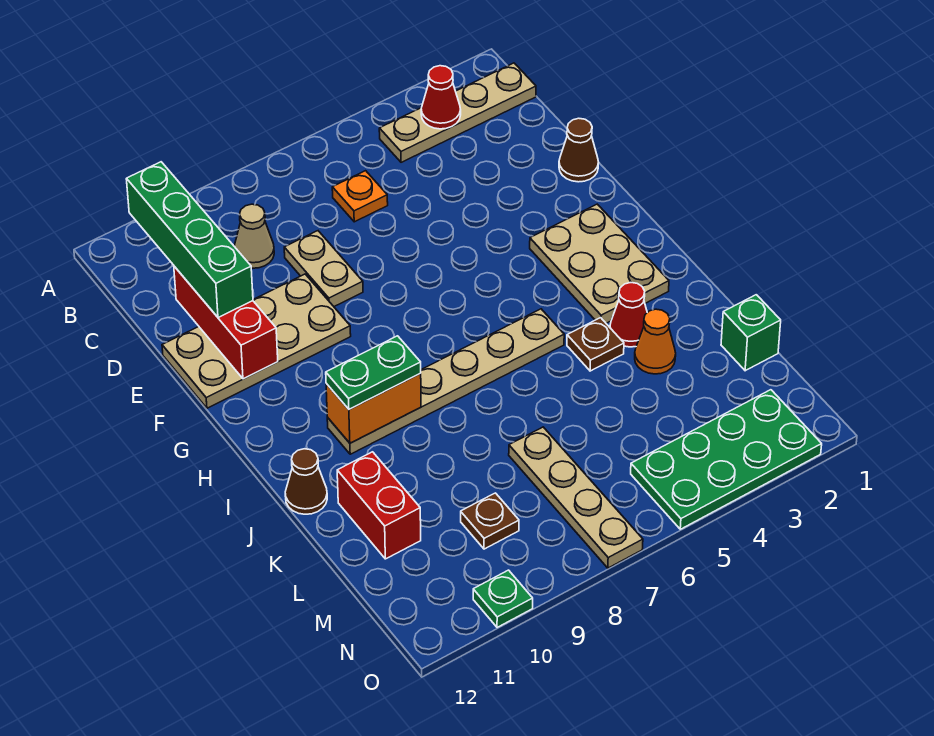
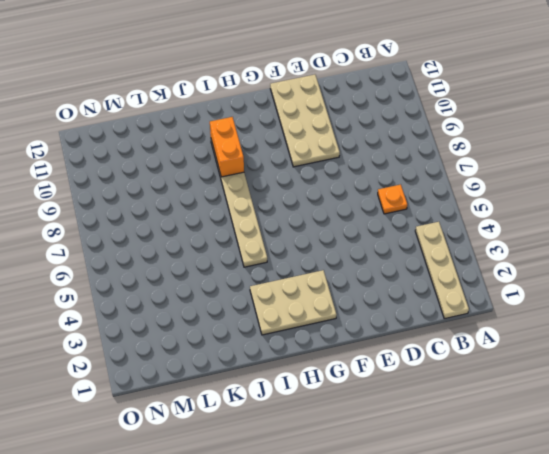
none -> tan cone C9 level 1
none -> tan plate D8:E8 level 1
none -> brown cone E1 level 1

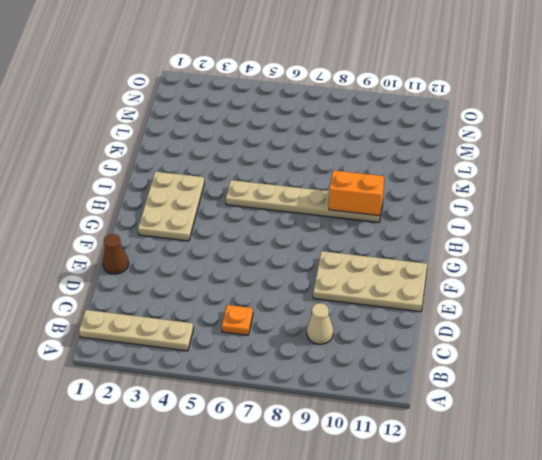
none -> tan plate D8:E8 level 1
none -> red cone J3 level 1
none -> brown plate J4 level 1

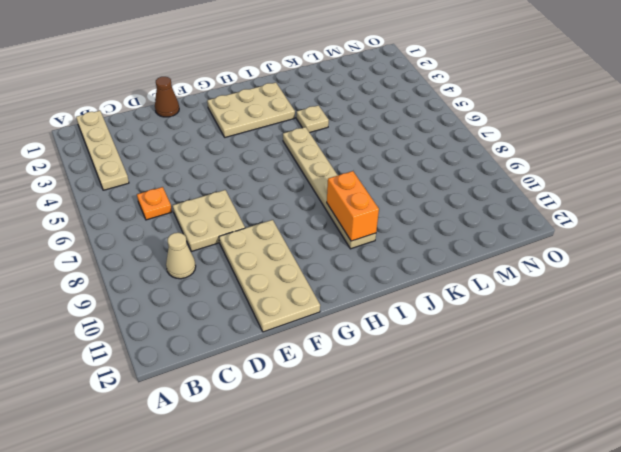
tan plate D7:E8 level 1 -> tan plate D8:E8 level 1
tan plate J4 level 1 -> brown plate J4 level 1
none -> red cone J3 level 1
none -> brown cone J12 level 1
none -> orange cone K3 level 1

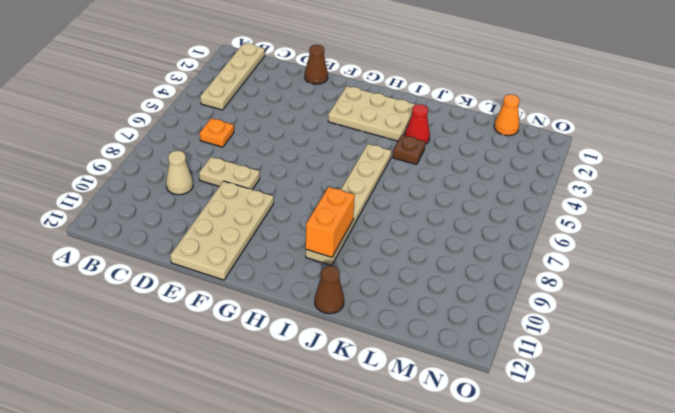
orange cone M1 level 1 -> orange cone K3 level 1
none -> red brick K11:L11 level 1
none -> green brick L1 level 1
none -> tan plate L7:O7 level 1

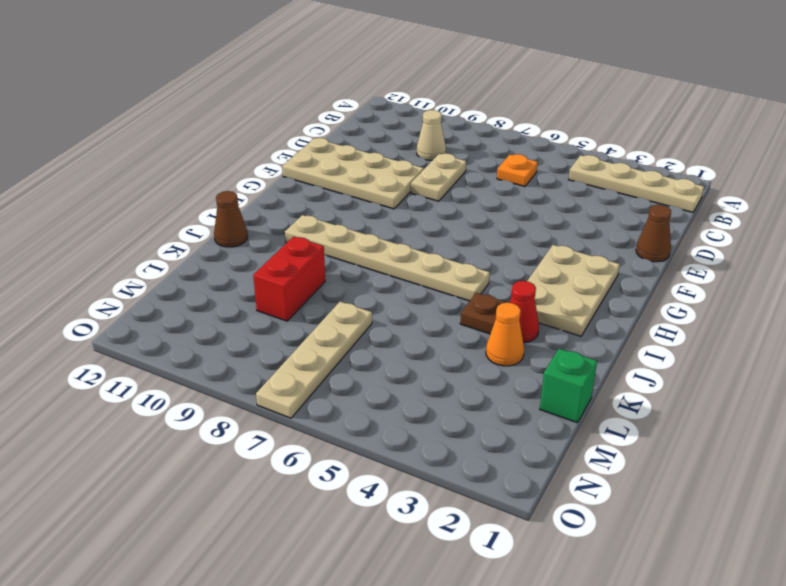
red brick K9:L9 level 1 -> red brick K11:L11 level 1
none -> brown plate M9 level 1
none -> green plate N2:O5 level 1
none -> green plate O10 level 1

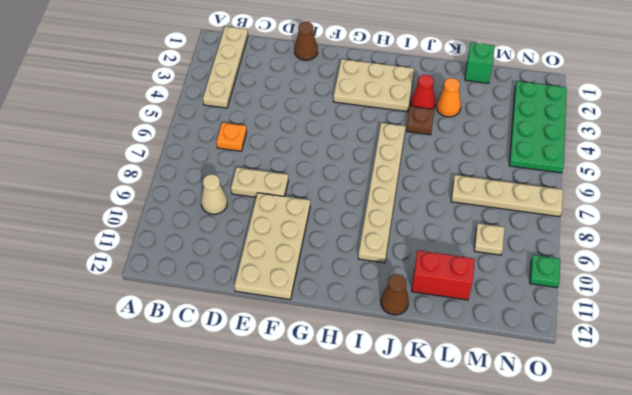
tan plate M9 level 1 -> brown plate M9 level 1
none -> red cone B3 level 2
none -> red brick D11:F11 level 2
none -> orange brick I9:I10 level 2

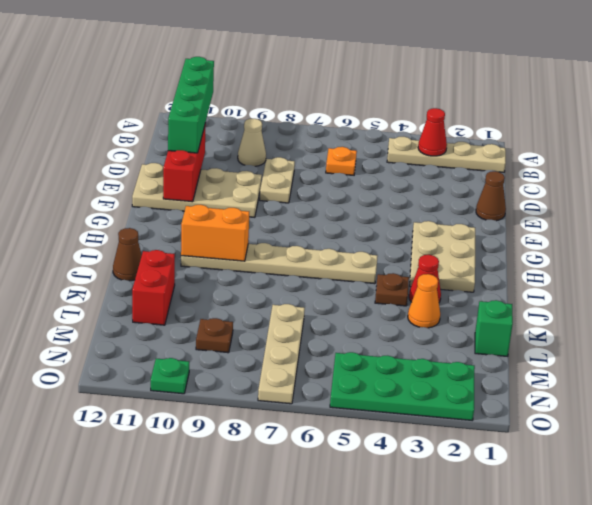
none -> green plate I9:I10 level 3

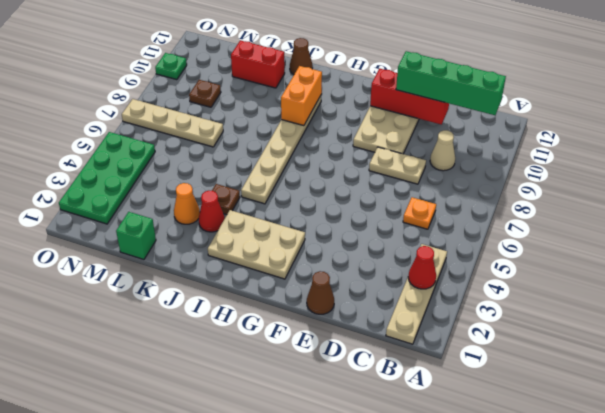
none -> green plate I9:I10 level 3

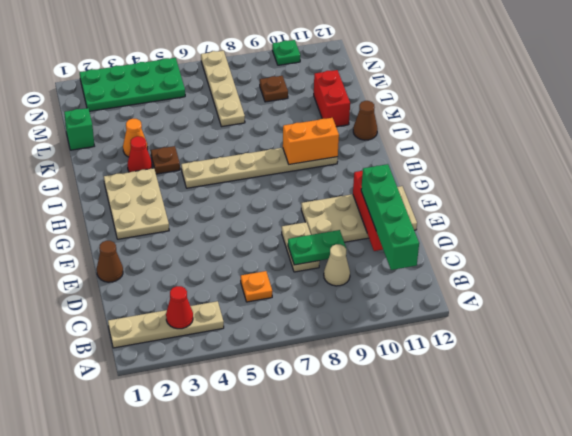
green plate D8:D9 level 2 -> green plate I9:I10 level 3

